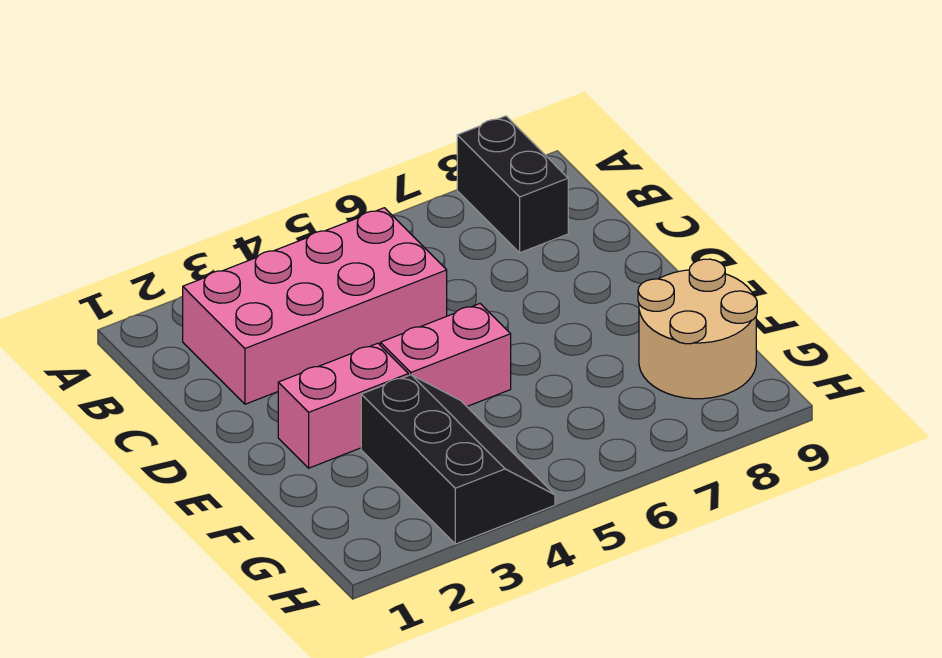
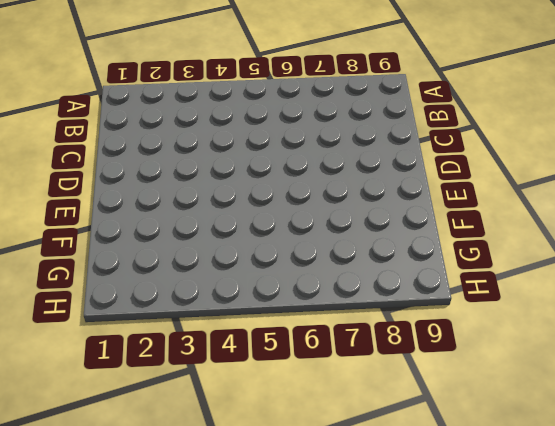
none -> black brick A8:B8 level 1
none -> pink brick B2:C5 level 1

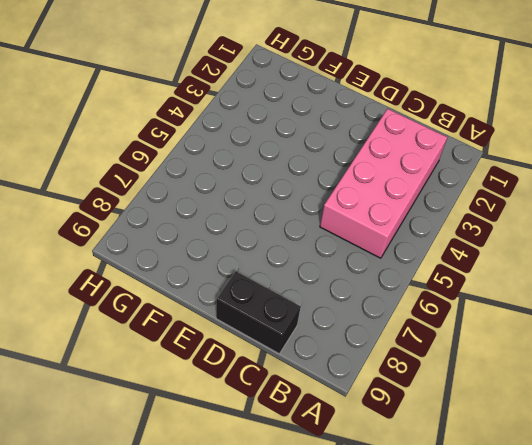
black brick C9:D9 level 1 -> black brick A8:B8 level 1
none -> pink brick E2:E3 level 1
none -> pink brick E4:E5 level 1

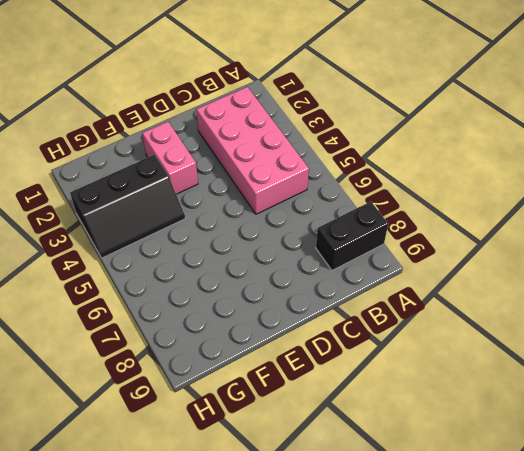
none -> pink brick E4:E5 level 1
none -> tan round brick F8:G9 level 1

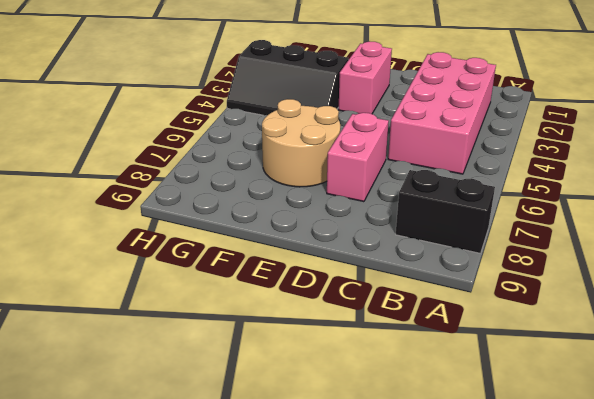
pink brick D6:D7 level 1 -> pink brick E4:E5 level 1
tan round brick E6:F7 level 1 -> tan round brick F8:G9 level 1

